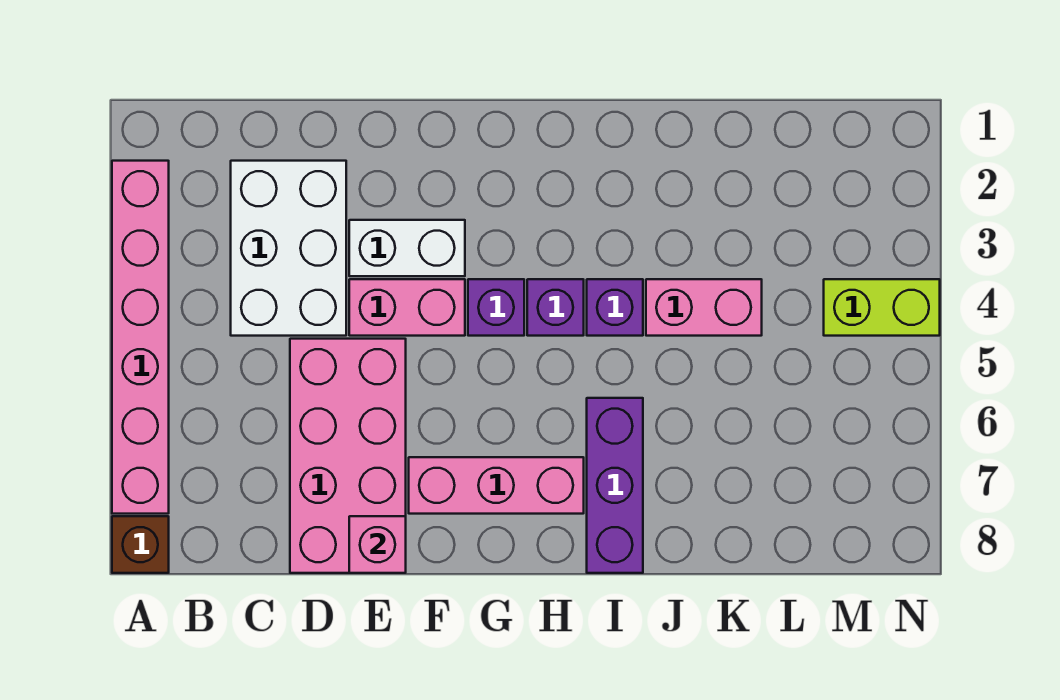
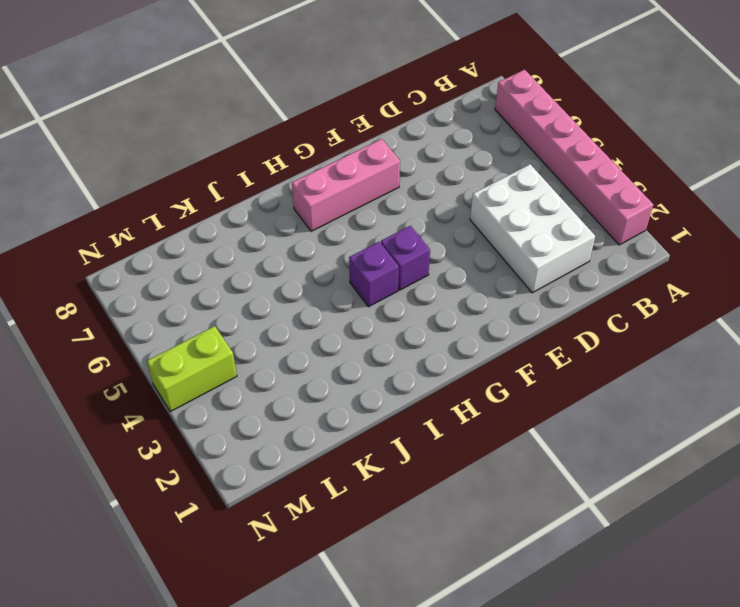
none -> brown brick A8 level 1
none -> pink brick D5:E8 level 1
none -> white brick E3:F3 level 1

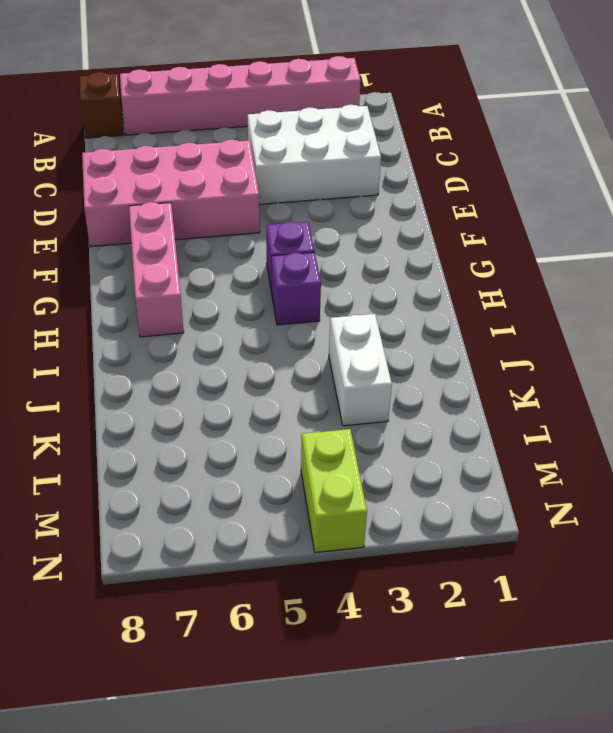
white brick J3:K3 level 1 -> white brick E3:F3 level 1
none -> pink brick E4:F4 level 1
none -> purple brick I4 level 1
none -> purple brick I6:I8 level 1

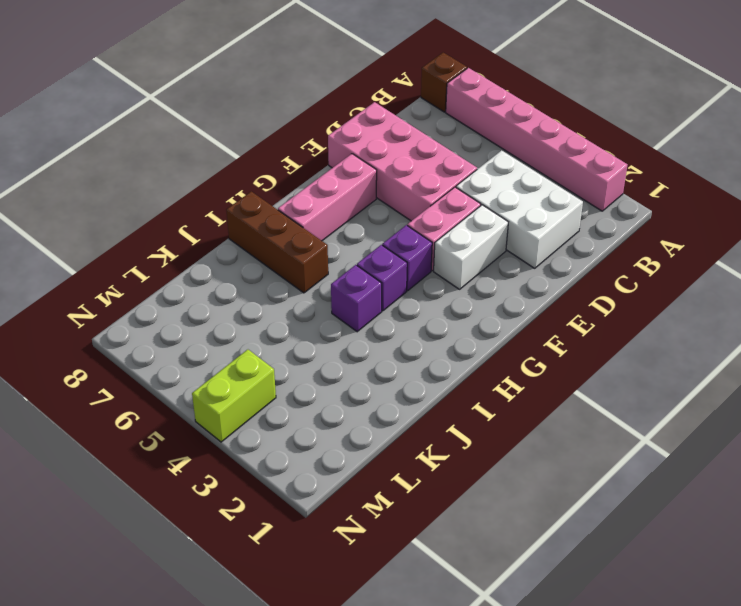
brown brick I6:I8 level 1 -> purple brick I6:I8 level 1
none -> pink brick J4:K4 level 1
none -> pink brick E8 level 2

